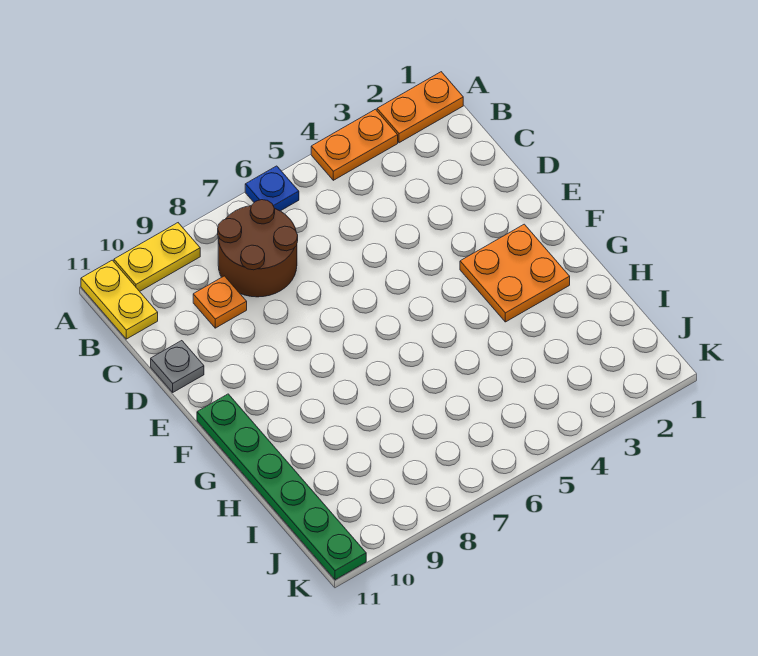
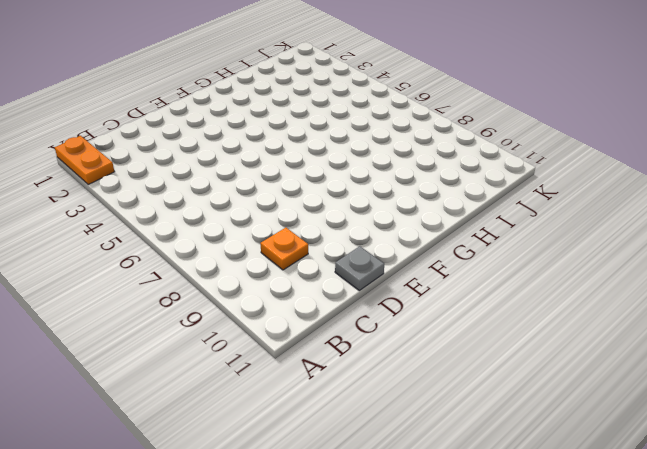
none -> orange plate A3:A4 level 1
none -> blue plate A6 level 1

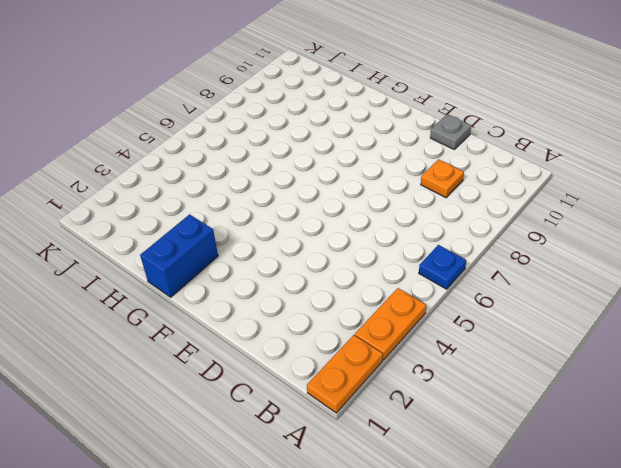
blue brick G1:G2 level 1 -> orange plate F2:G3 level 1
none -> yellow plate A9:A10 level 1
none -> yellow plate A11:B11 level 1

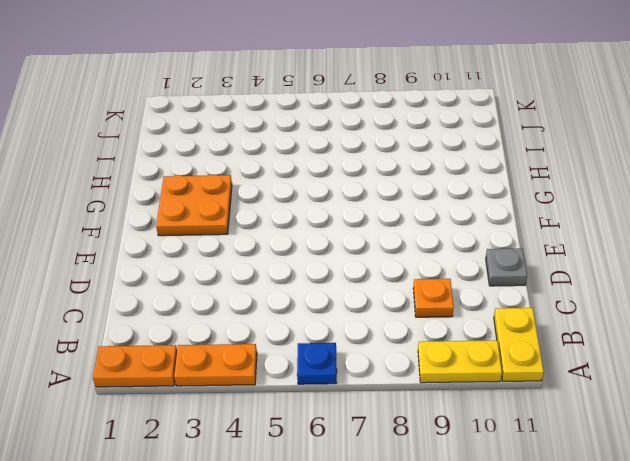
none -> brown round brick B7:C8 level 1
none -> green plate F11:K11 level 1

